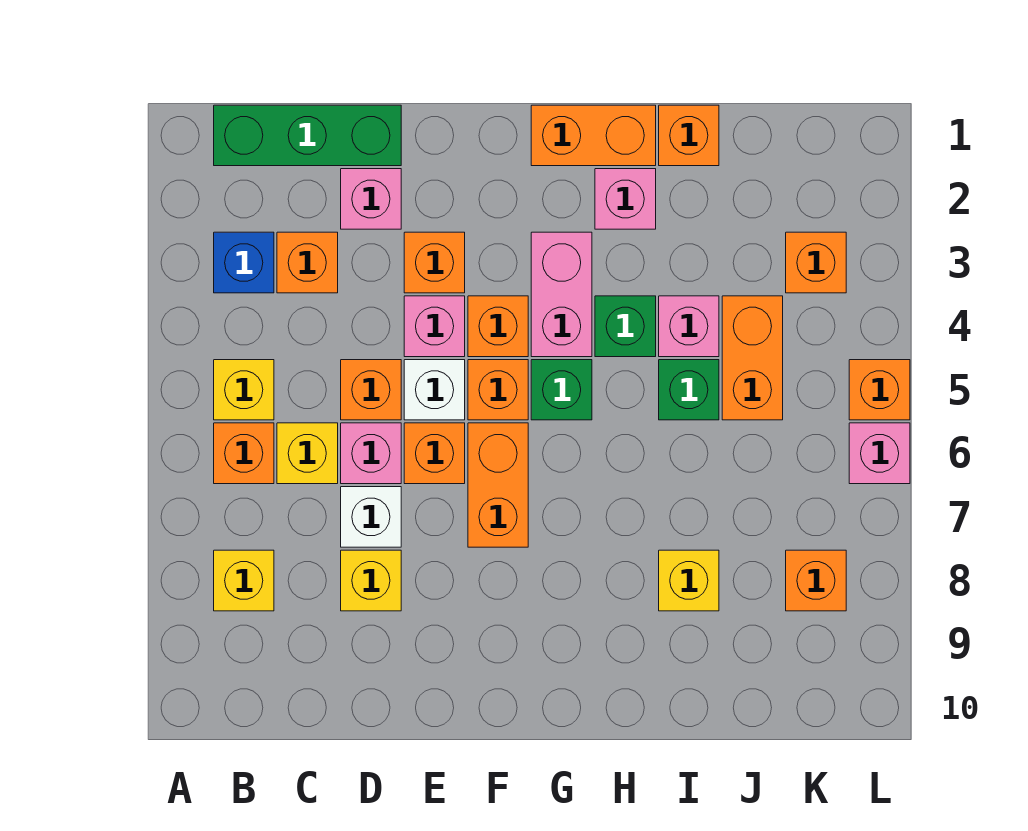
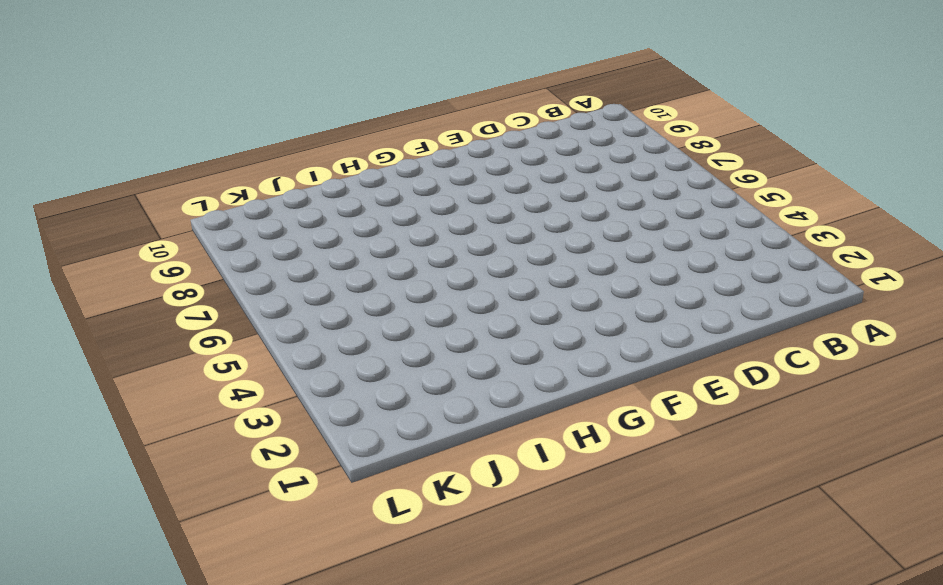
none -> green brick B1:D1 level 1
none -> blue brick B3 level 1
none -> yellow brick B5 level 1
none -> orange brick B6 level 1

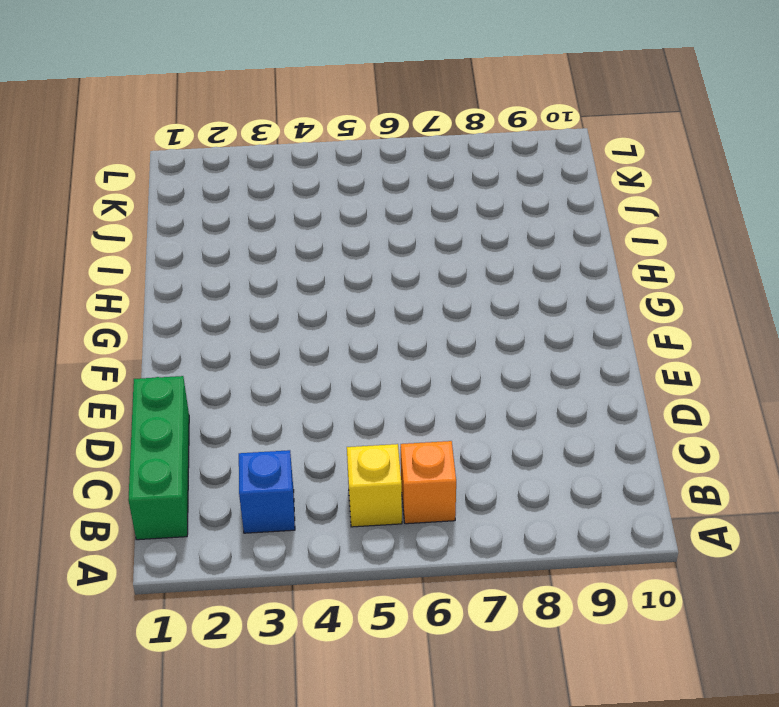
none -> yellow brick B8 level 1
none -> orange brick C3 level 1
none -> yellow brick C6 level 1
none -> pink brick D2 level 1

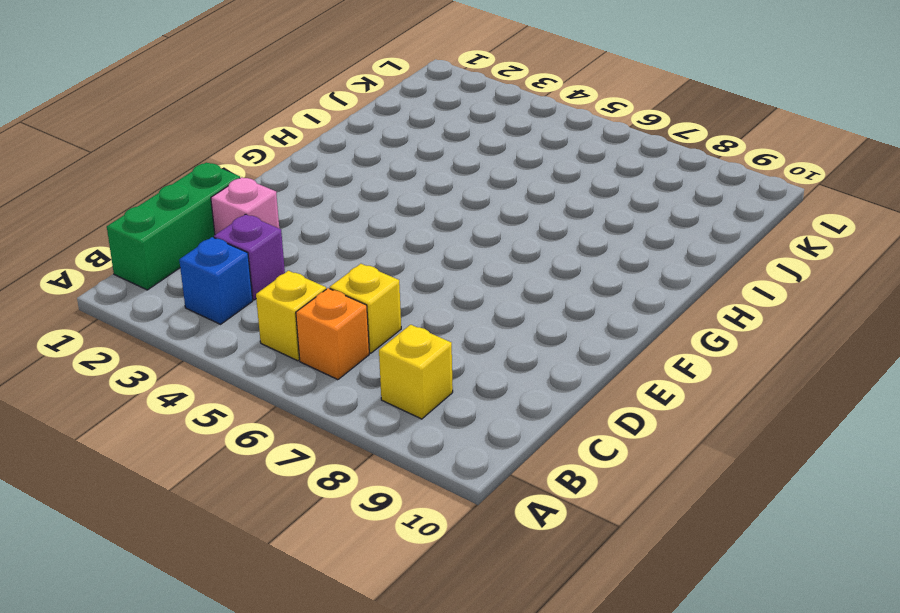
purple brick C3 level 1 -> orange brick C3 level 1
none -> orange brick D5 level 1
none -> pink brick D6 level 1
none -> white brick D7 level 1
none -> yellow brick D8 level 1

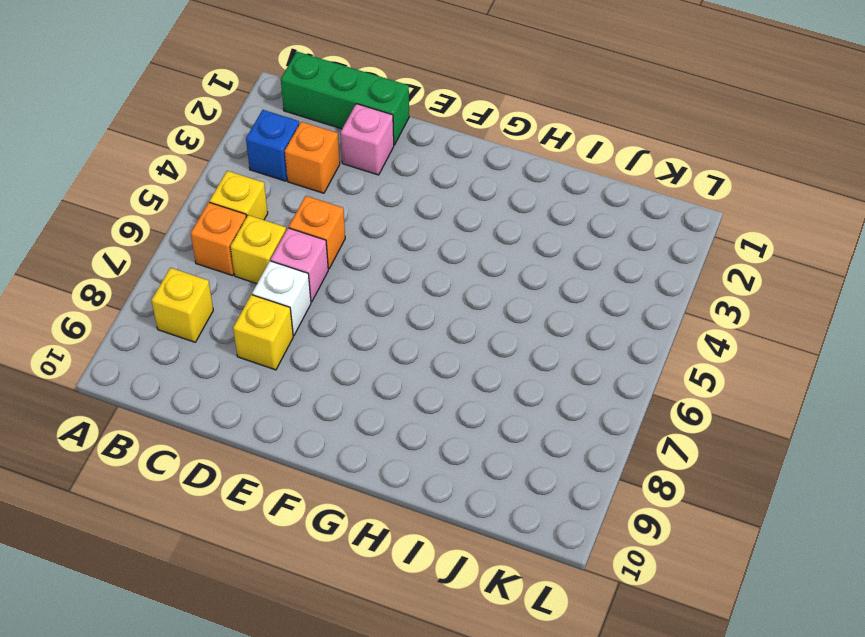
none -> orange brick E3 level 1
none -> pink brick E4 level 1
none -> white brick E5 level 1
none -> orange brick E6 level 1

